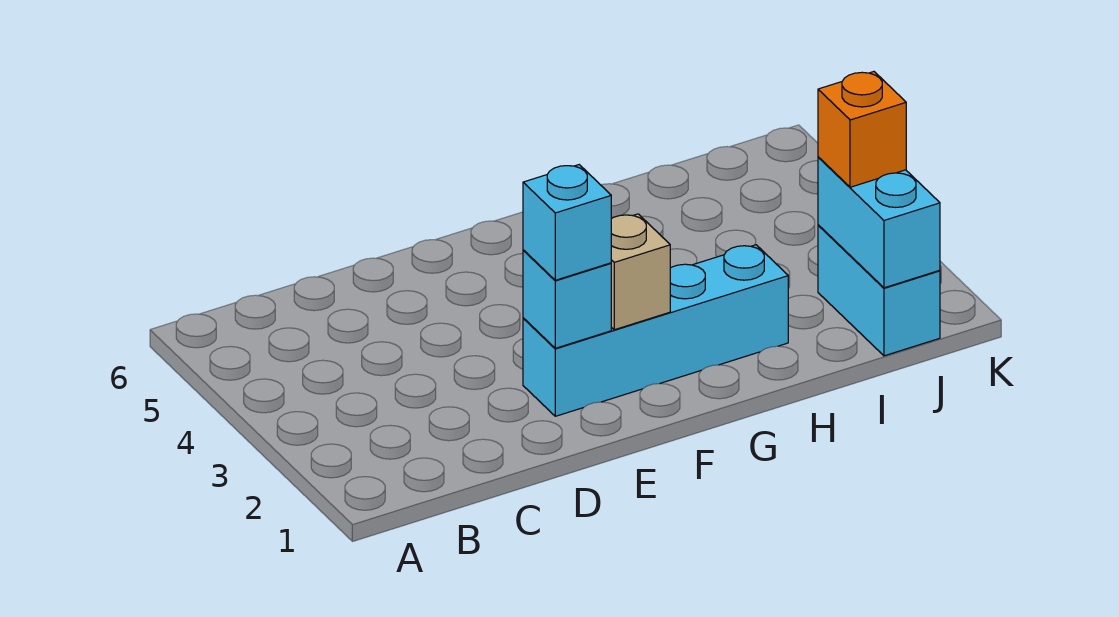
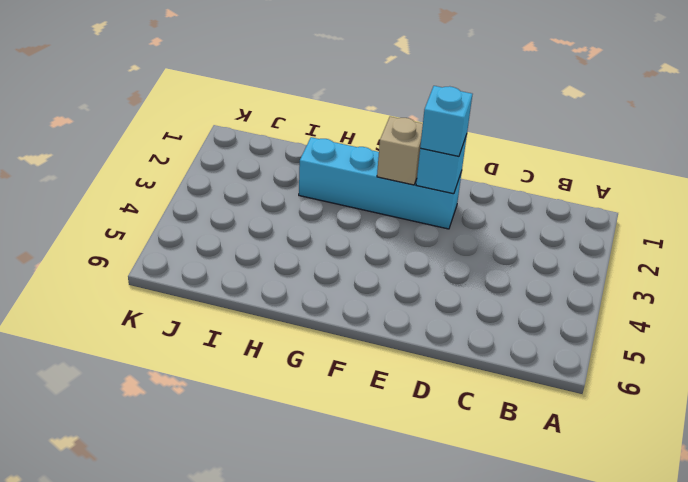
none -> cyan brick J1:J2 level 1
none -> cyan brick J1:J2 level 2

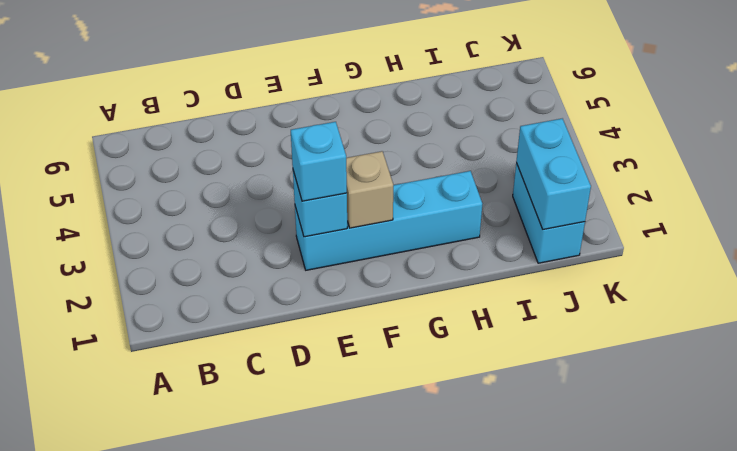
none -> orange brick J2 level 3

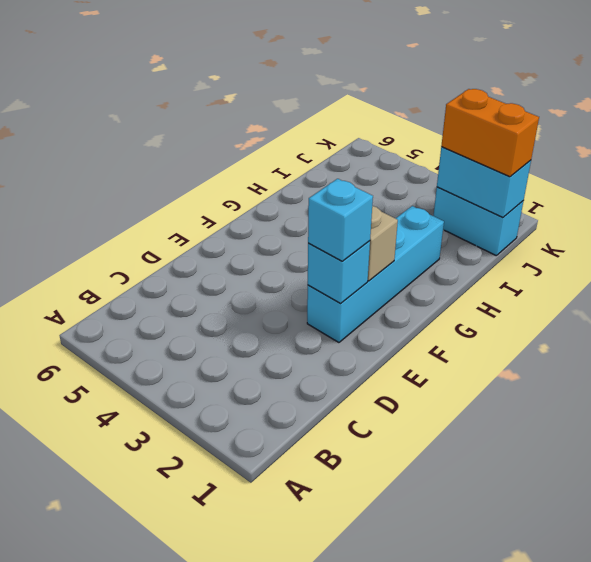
orange brick J1:J2 level 3 -> orange brick J2 level 3

